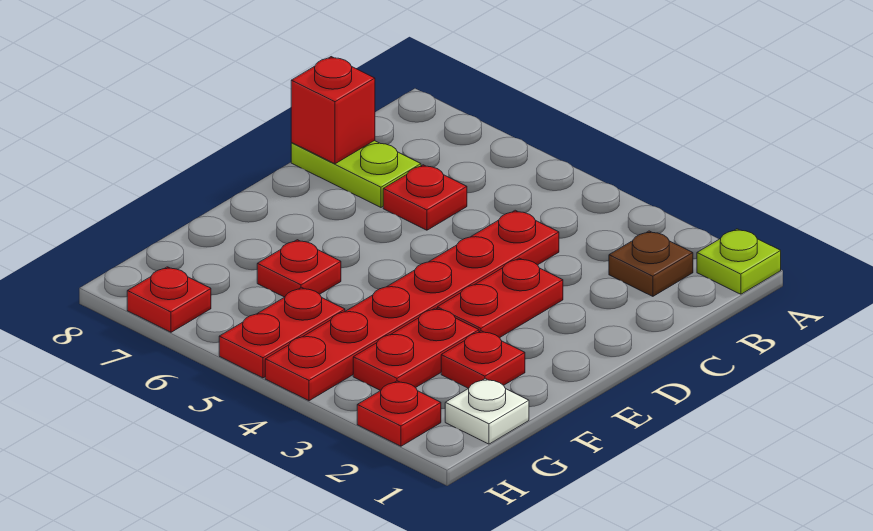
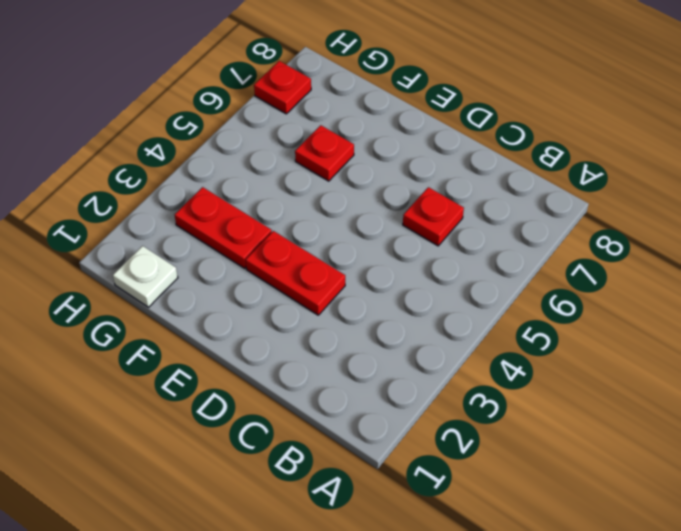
none -> lime plate A1 level 1
none -> brown plate B2 level 1
none -> red plate C4:H4 level 1

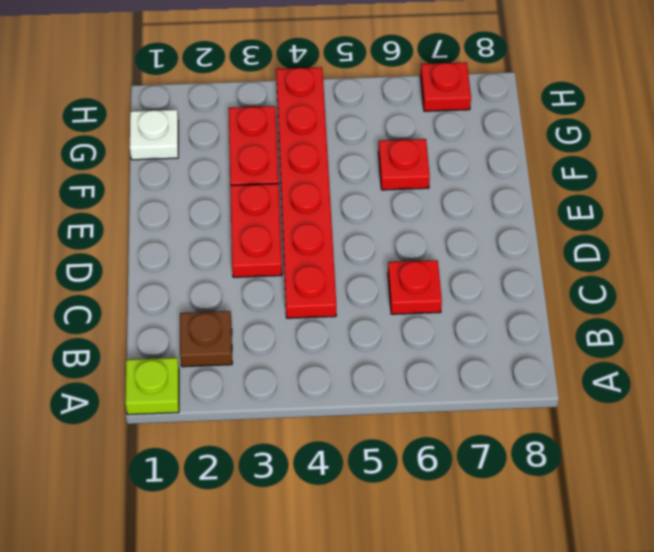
none -> lime plate C7:C8 level 1
none -> red plate F2 level 1
none -> red plate G5:H5 level 1

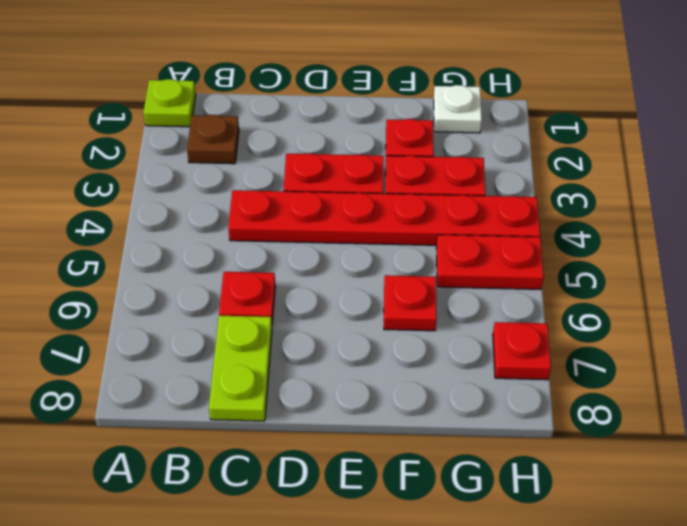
none -> red plate H2 level 1
none -> red brick C8 level 2

